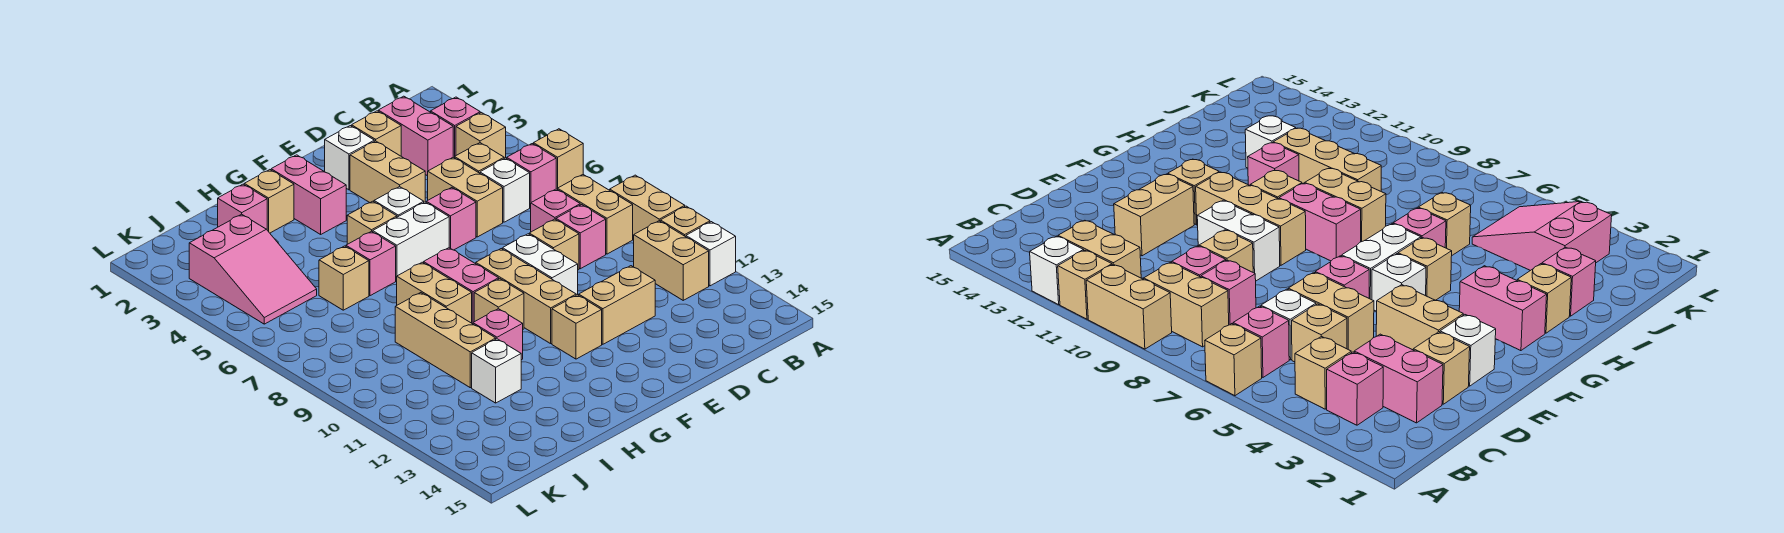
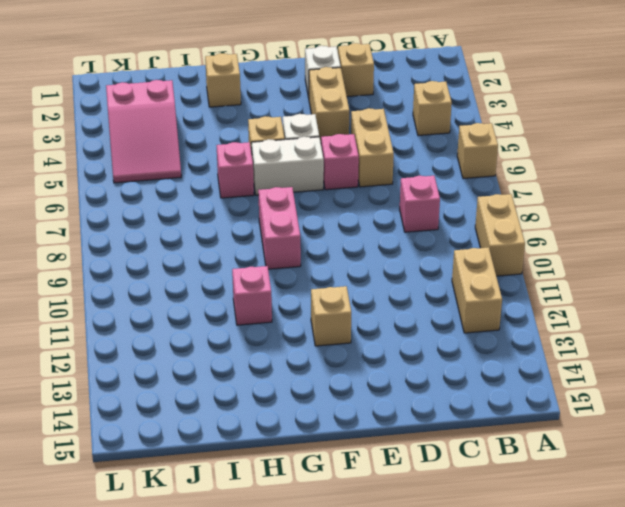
none -> tan brick A11 level 1
none -> white brick A12 level 1
none -> pink brick B3 level 1
none -> pink brick B6 level 1

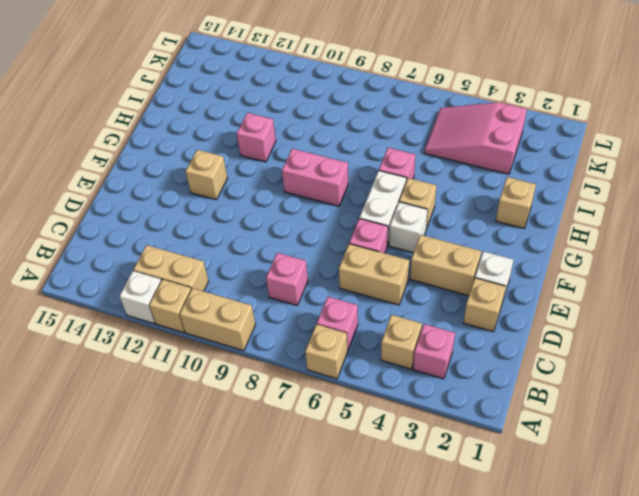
none -> tan brick B8:B9 level 1
none -> pink brick C2:C3 level 1
none -> tan brick C5 level 1
none -> white brick C6 level 1

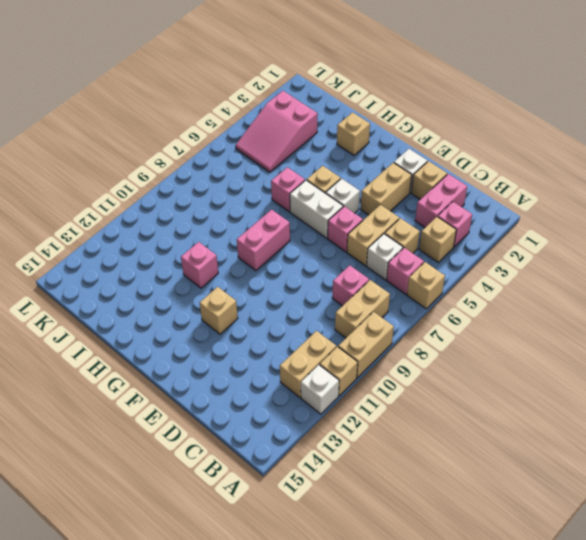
none -> pink brick C9 level 1
none -> tan brick D9 level 1
none -> tan brick D12:E12 level 1
none -> white brick E9:E10 level 1

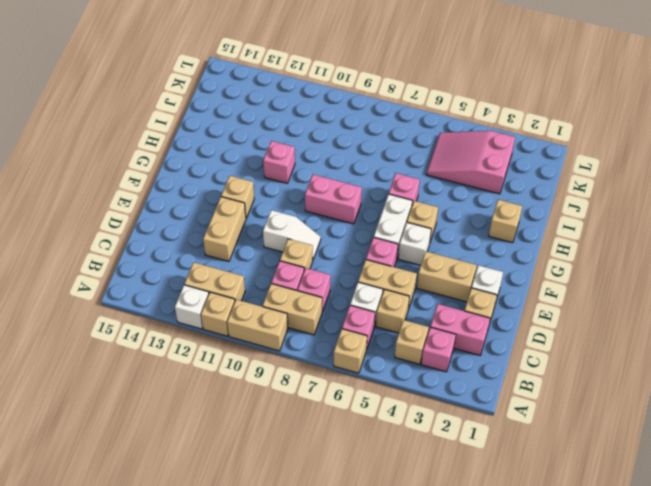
white slope E9:E10 level 1 top 10 -> white brick E9:E10 level 1
none -> tan brick F9:F11 level 1
none -> pink brick G2:G3 level 1
none -> tan brick G10 level 1
none -> tan brick H8:H9 level 1

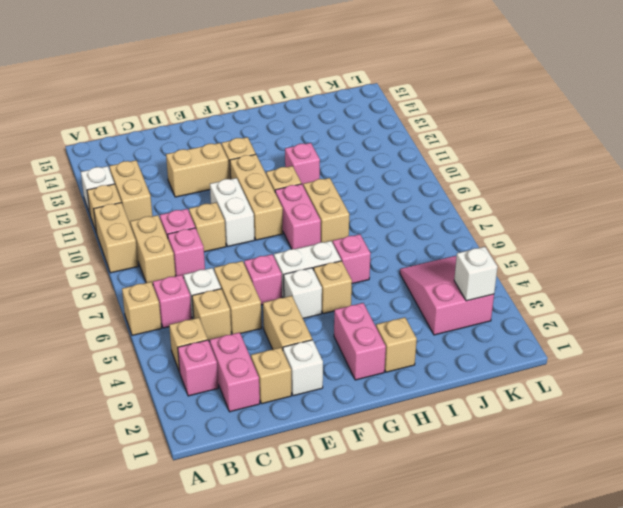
white brick K3 level 2 -> white brick I12 level 1
none -> pink brick I2 level 1
none -> tan brick I6 level 1
none -> tan brick I9:I11 level 1

